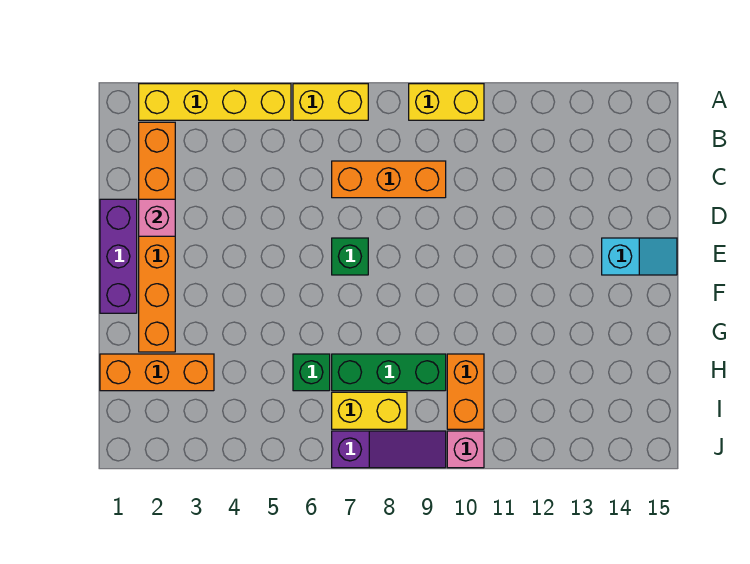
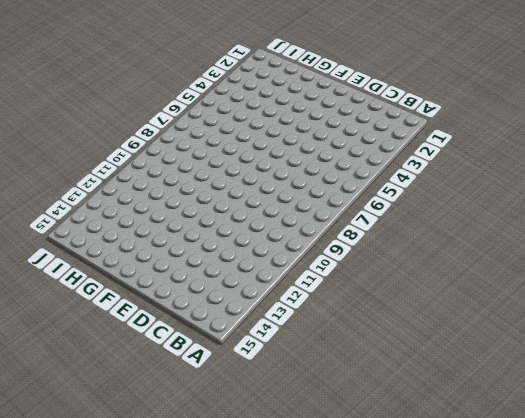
none -> yellow brick A2:A5 level 1
none -> yellow brick A6:A7 level 1
none -> yellow brick A9:A10 level 1

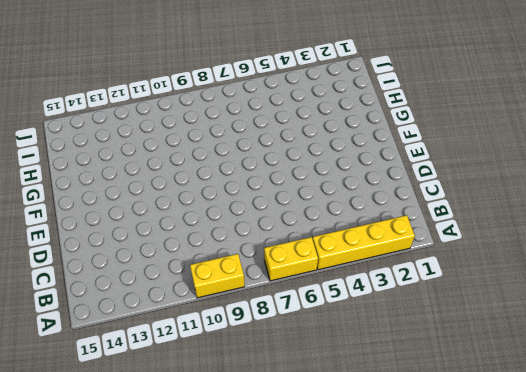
none -> orange brick B2:G2 level 1
none -> orange brick C7:C9 level 1
none -> purple brick D1:F1 level 1

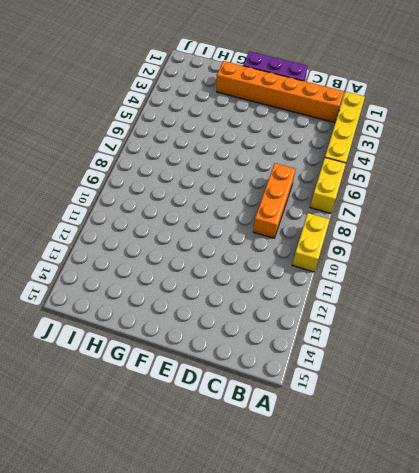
none -> green brick E7 level 1
none -> cyan slope E14:E15 level 1 top 14
none -> orange brick H1:H3 level 1

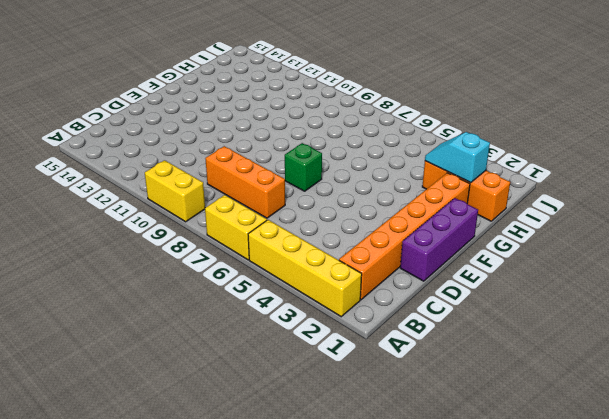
cyan slope H2:H3 level 2 top 2 -> cyan slope E14:E15 level 1 top 14
none -> green brick H6 level 1
none -> green brick H7:H9 level 1
none -> orange brick H10:I10 level 1

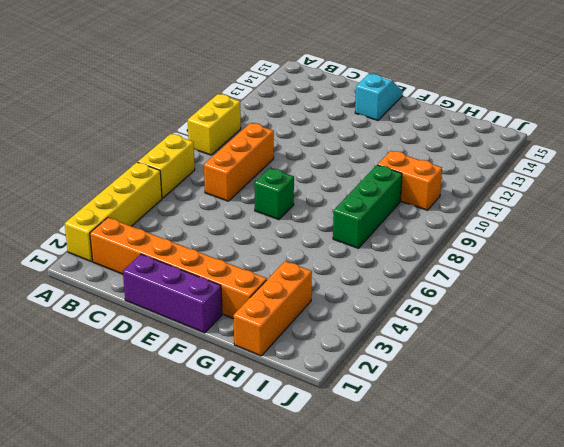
none -> green brick H6 level 1
none -> yellow brick I7:I8 level 1
none -> purple slope J7:J9 level 1 top 7

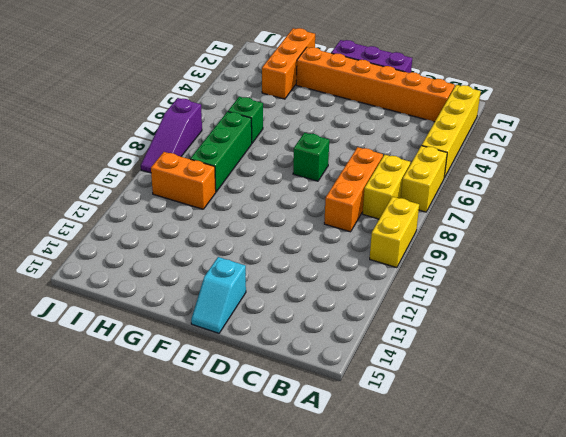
yellow brick B7:B8 level 1 -> yellow brick I7:I8 level 1
none -> pink brick J10 level 1
none -> pink brick D2 level 2

